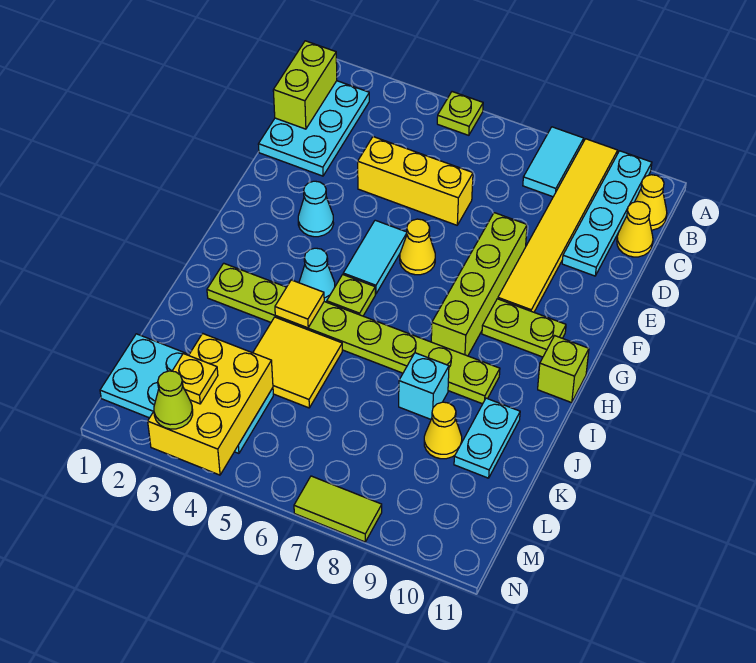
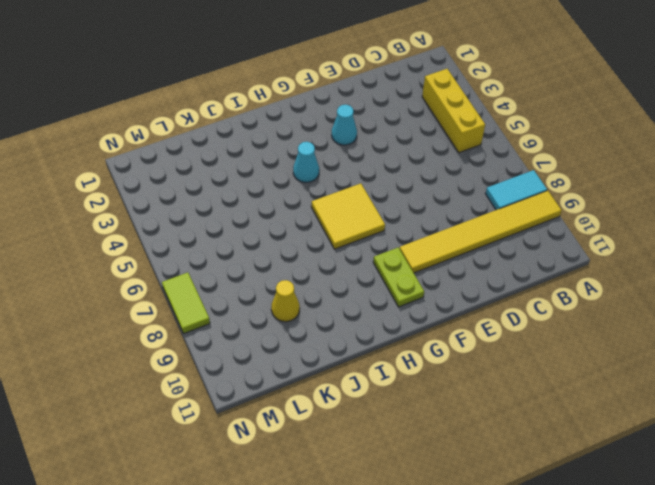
yellow brick B3:B5 level 1 -> yellow brick D4:D6 level 1
yellow tile G6:H7 level 1 -> yellow tile J4:K5 level 1
none -> lime plate A5 level 1
none -> cyan plate A10:D10 level 1
none -> cyan plate B1:D2 level 1

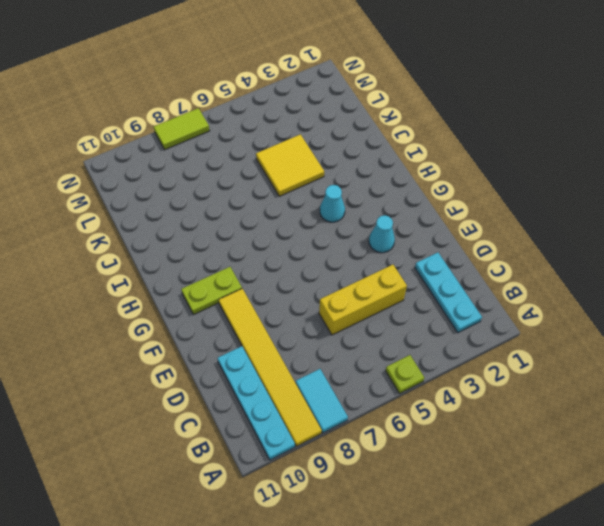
cyan plate B2:D2 level 1 -> cyan plate B1:D2 level 1
none -> yellow cone B11 level 1
none -> yellow cone C11 level 1
none -> lime brick E8:H8 level 1

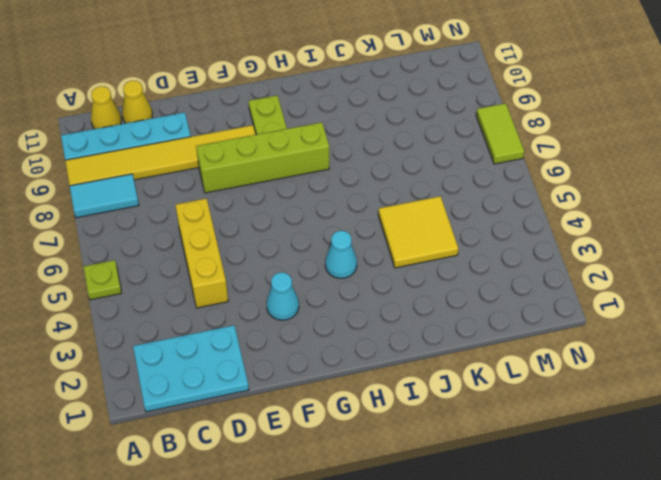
none -> cyan tile F5:G5 level 1
none -> yellow cone F6 level 1
none -> lime plate H5 level 1

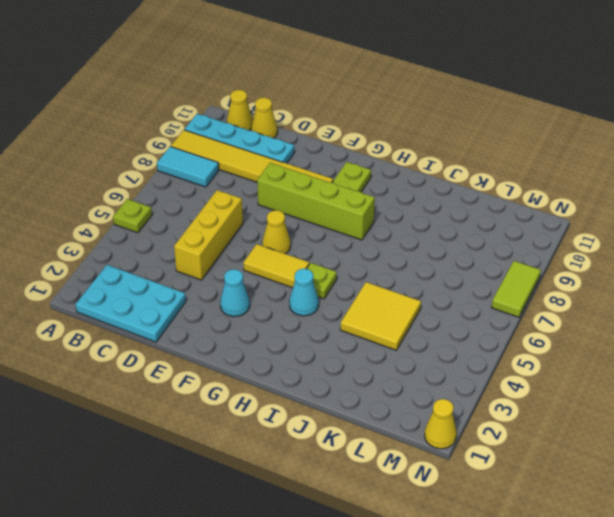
yellow tile F5:G5 level 1 -> cyan tile F5:G5 level 1
yellow cone N1 level 1 -> yellow cone K9 level 1
none -> lime brick H11 level 1
none -> lime plate I2:I9 level 1
none -> cyan brick J8 level 1

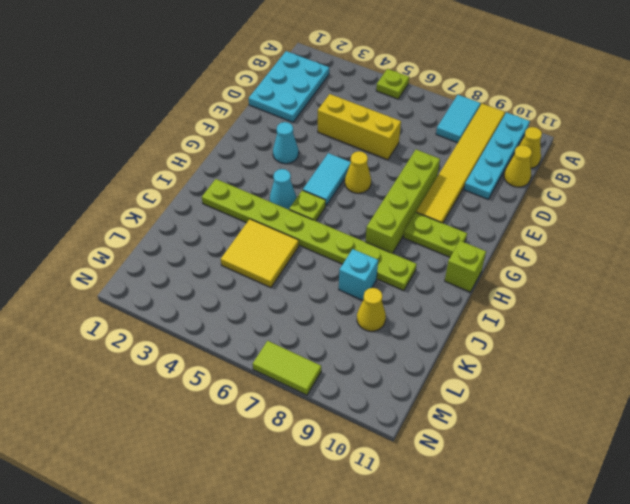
none -> cyan plate J10:K10 level 1
none -> cyan plate L1:M4 level 1
none -> lime brick B1:C1 level 2

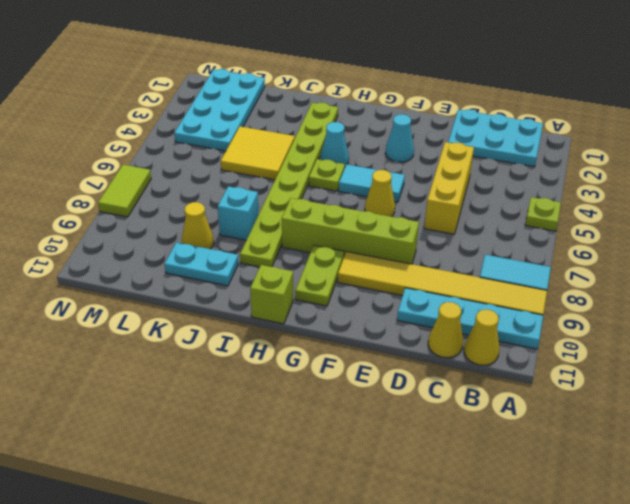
none -> lime brick B1:C1 level 2
none -> yellow tile I4 level 2
none -> yellow brick L3:N4 level 2

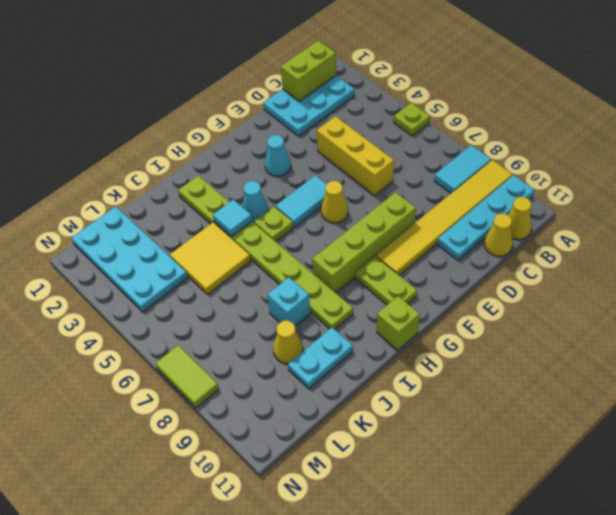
cyan tile I4 level 2 -> yellow tile I4 level 2
none -> yellow brick L3:N4 level 2
none -> yellow plate M3 level 3
none -> lime cone N3 level 3

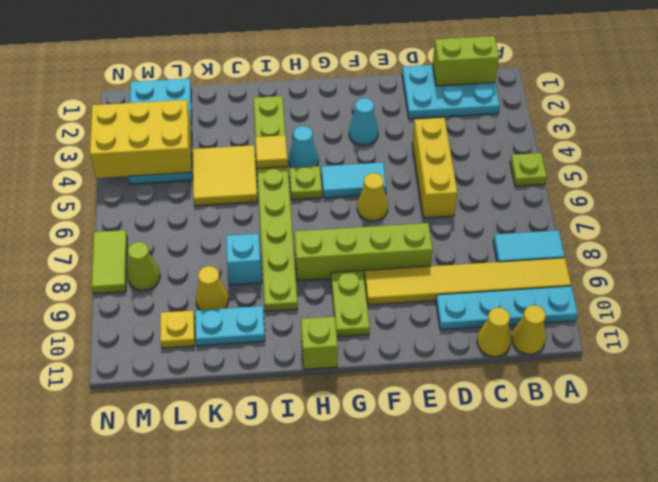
yellow plate L10 level 1 -> yellow plate M3 level 3
lime cone M8 level 1 -> lime cone N3 level 3

